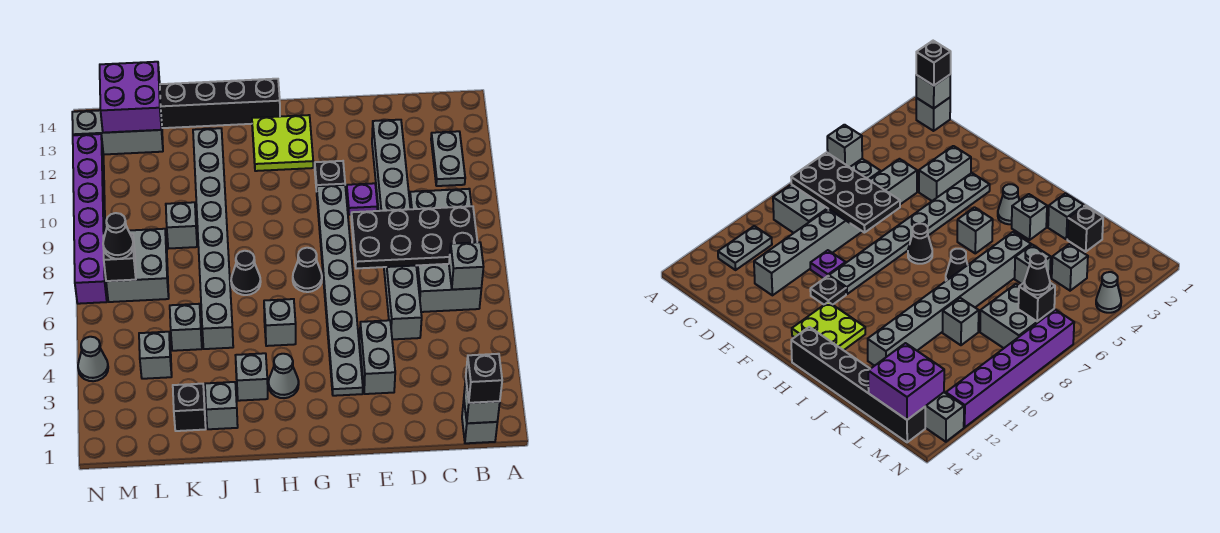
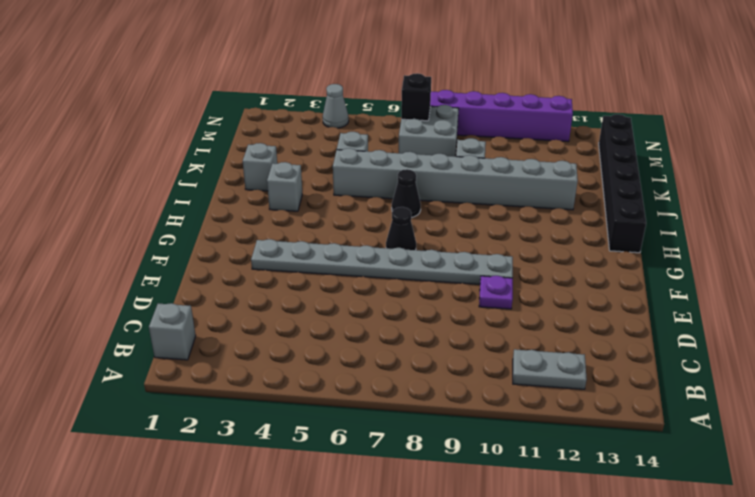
none -> grey brick B6:C9 level 1
none -> grey brick D5:D12 level 1
none -> grey brick E3:E4 level 1
none -> black plate F11 level 1

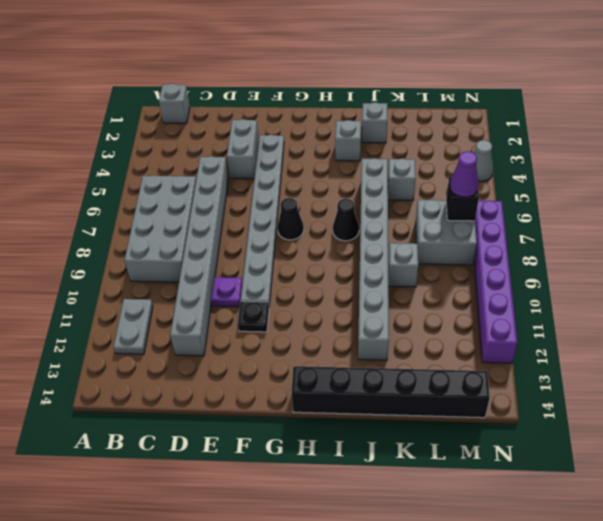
purple cone M7 level 3 -> black cone M7 level 3
none -> lime plate G12:H13 level 1
none -> grey cone H3 level 1
none -> grey brick H5 level 1
none -> black brick K2 level 1

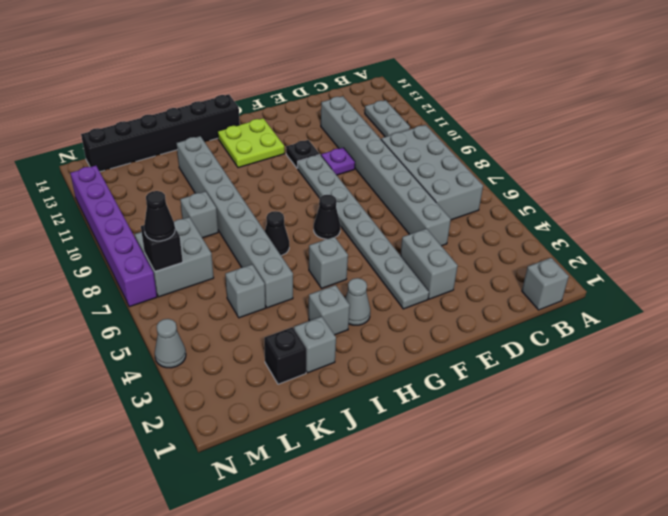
none -> grey brick L4 level 1
none -> grey brick L13:N13 level 1
none -> grey brick B1 level 2
none -> grey brick B6 level 2

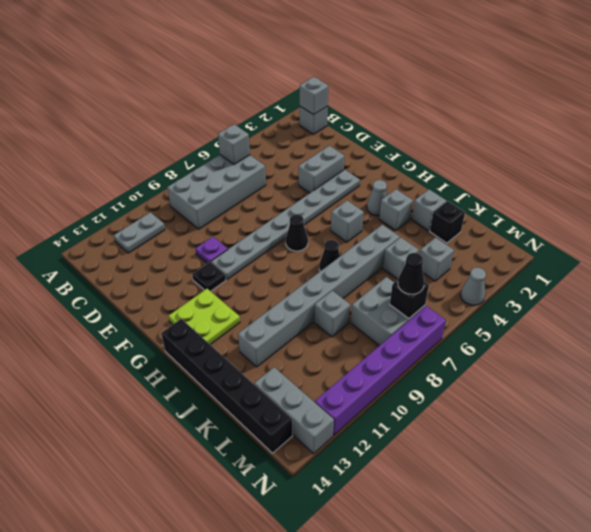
none -> grey brick D5:D12 level 1
none -> black plate B7:E8 level 2
none -> purple brick L13:M14 level 2
none -> black brick B1 level 3

